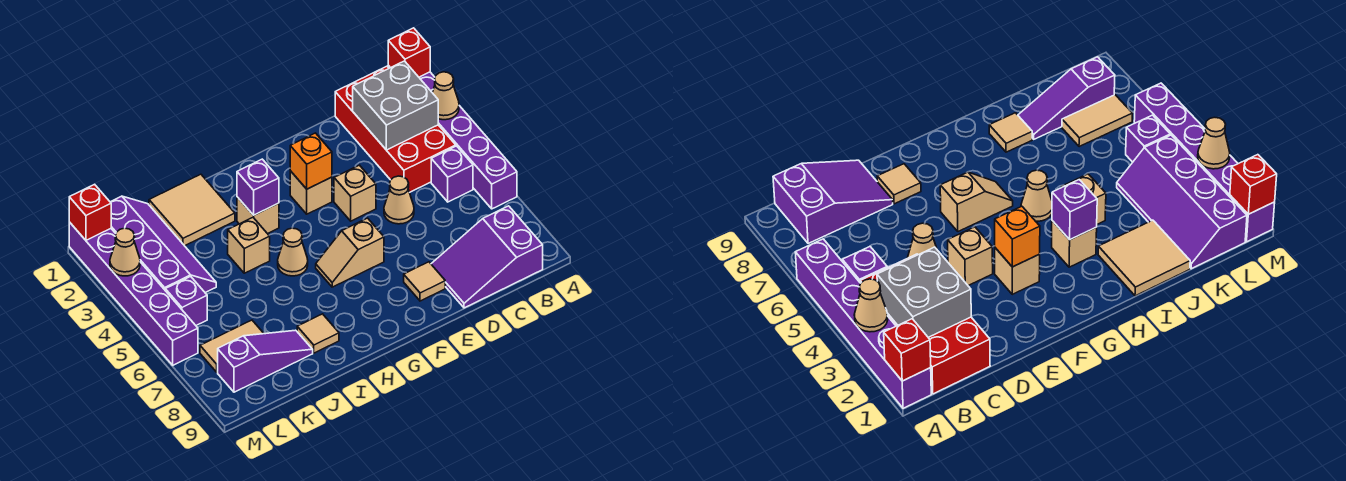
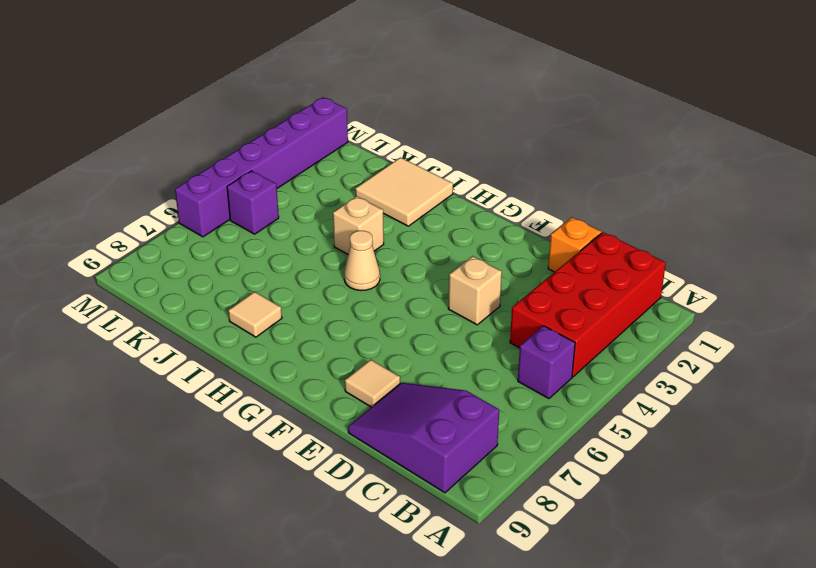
orange brick D1 level 1 -> orange brick F3 level 2
none -> purple brick A1:A6 level 1
none -> tan cone D5 level 1
none -> tan brick F3 level 1

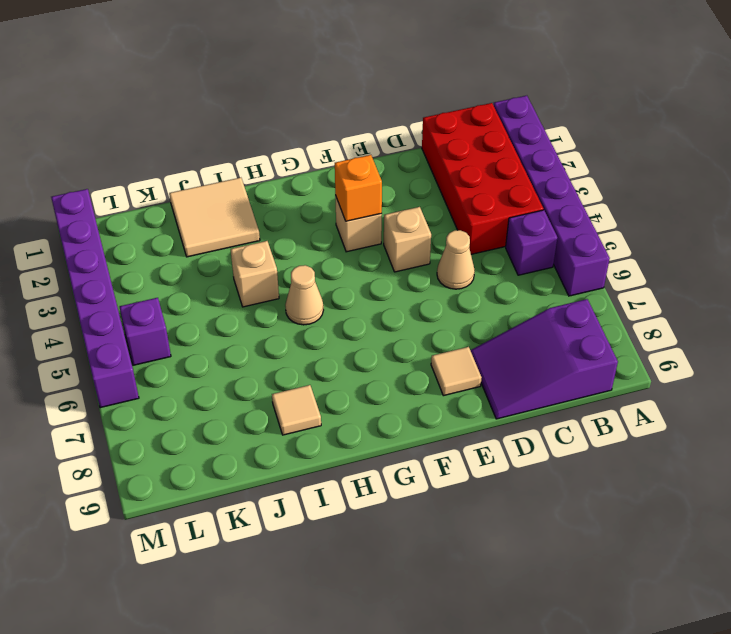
none -> tan slope F6:G6 level 1 top F
none -> tan brick H3 level 1
none -> purple slope J8:L8 level 1 top L

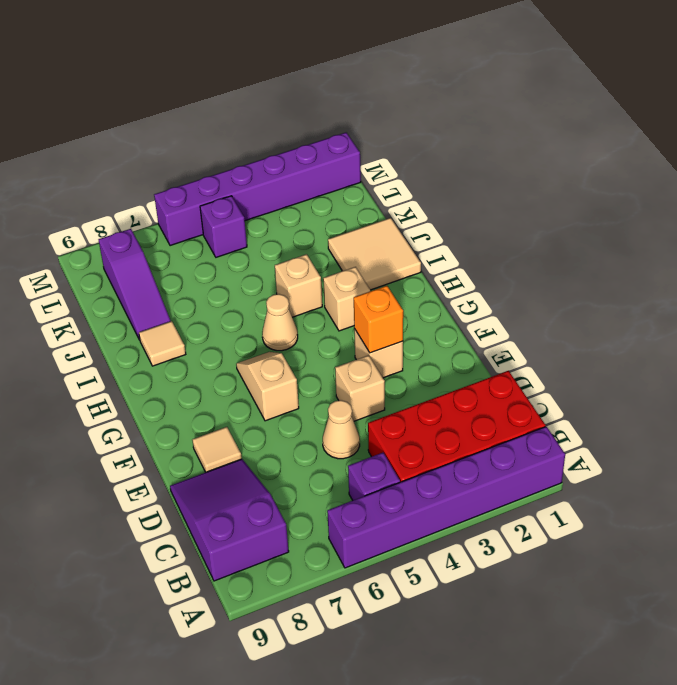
none -> purple slope K1:L4 level 1 top L
none -> tan tile K7:L7 level 1
none -> red brick A1 level 2

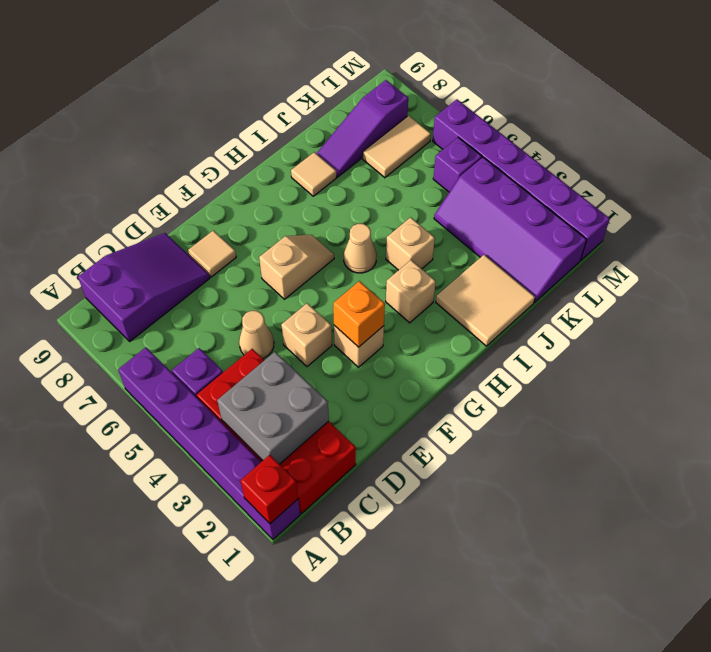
none -> tan cone A3 level 2
none -> purple brick H3 level 2
none -> red brick M1 level 2

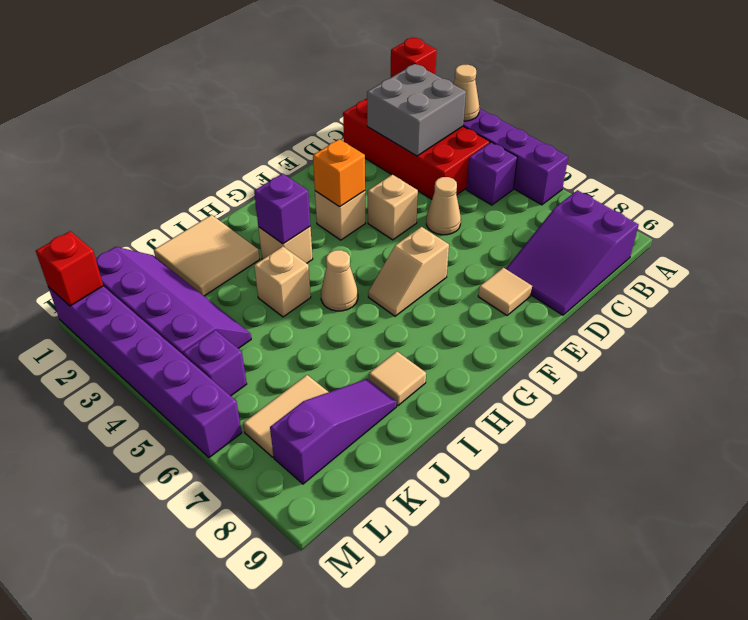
none -> tan cone M3 level 2

